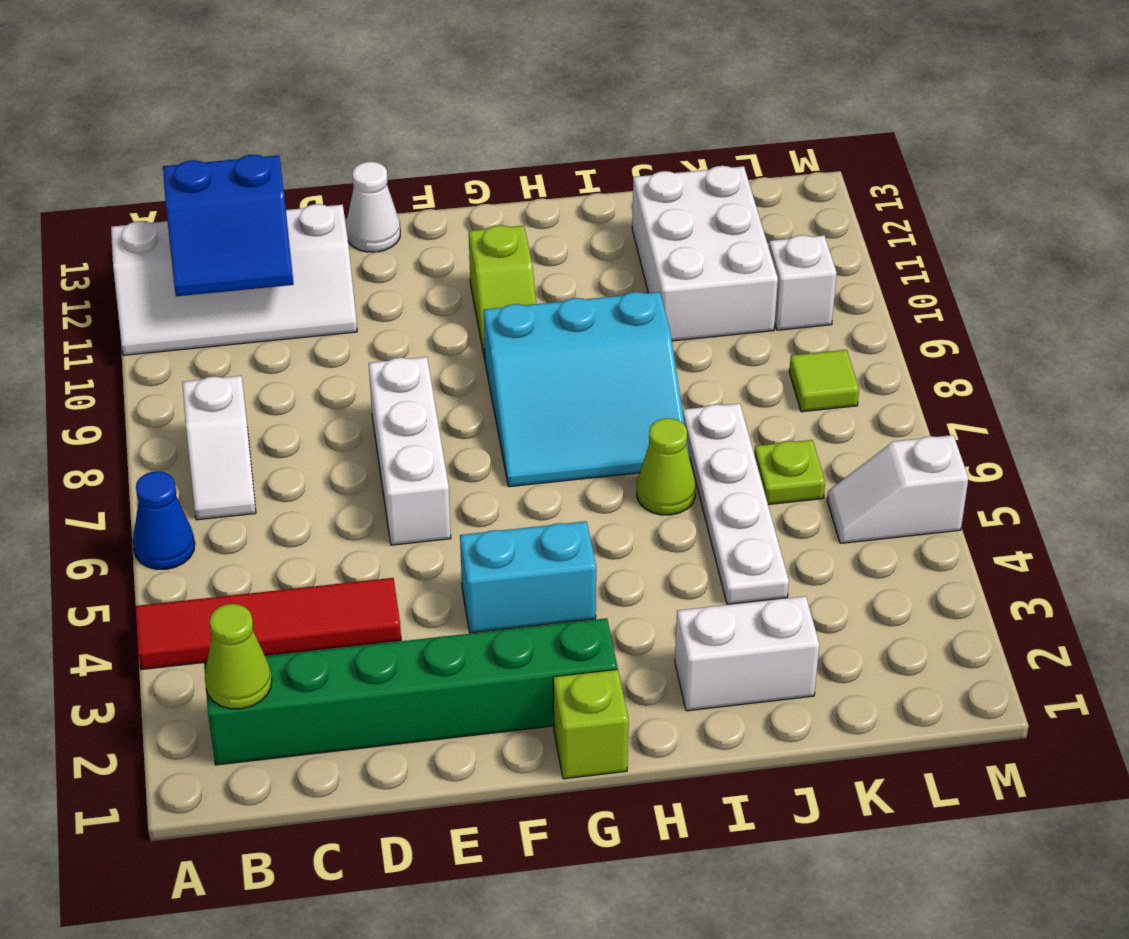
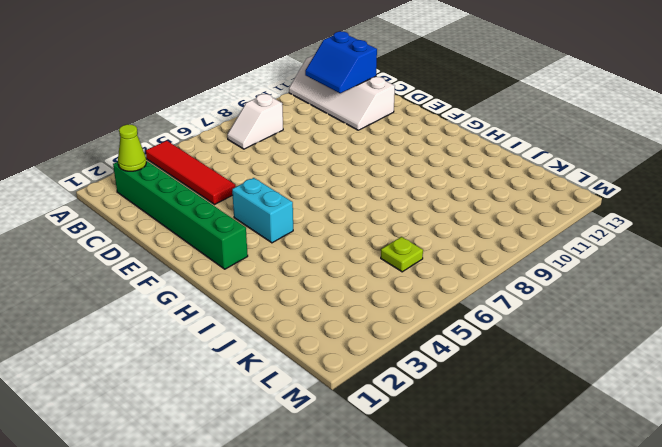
none -> blue cone A6 level 1
none -> white brick E6:E8 level 1
none -> white cone E13 level 1

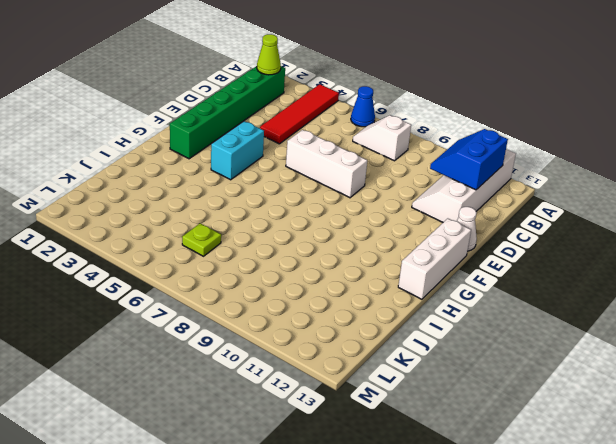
white brick F13:H13 level 1 -> none
none -> lime brick G1 level 1
none -> cyan slope G7:I9 level 1 top 9
none -> lime slope G10:G11 level 1 top 11

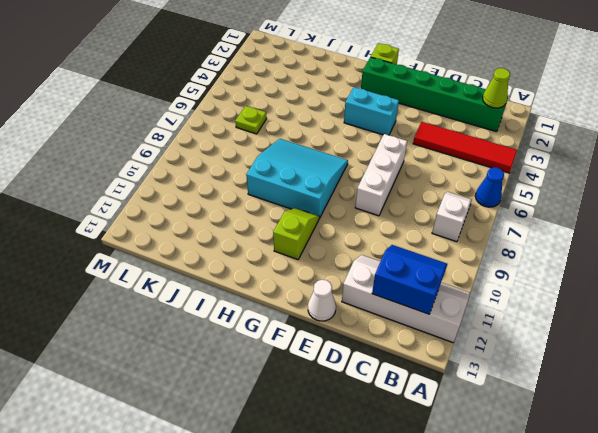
none -> white brick I2:J2 level 1
none -> lime cone I6 level 1
none -> white plate J4:J7 level 1

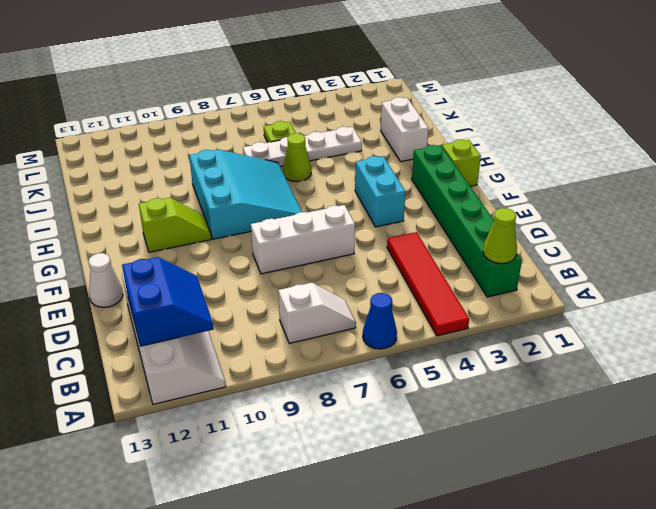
none -> white brick J10:K12 level 1
none -> white slope L5:M5 level 1 top M
none -> lime tile L8 level 1

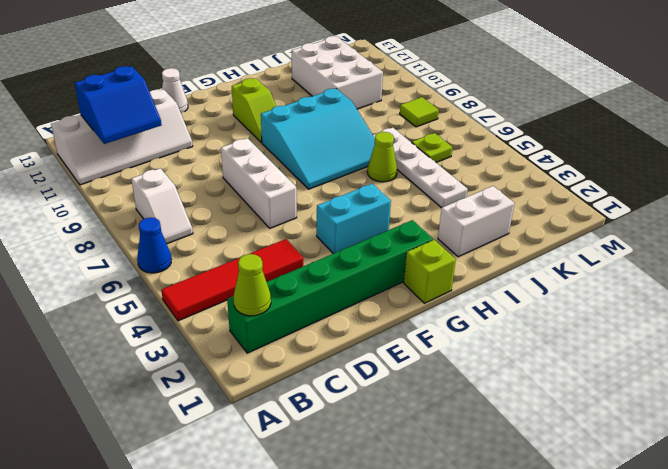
none -> white slope L5:M5 level 1 top M
none -> white brick L10 level 1

